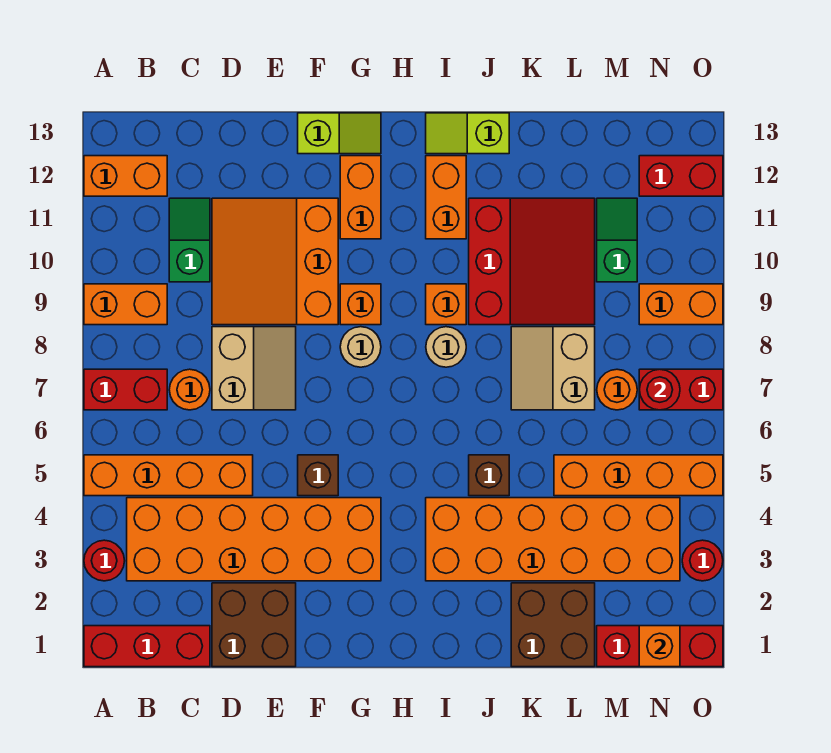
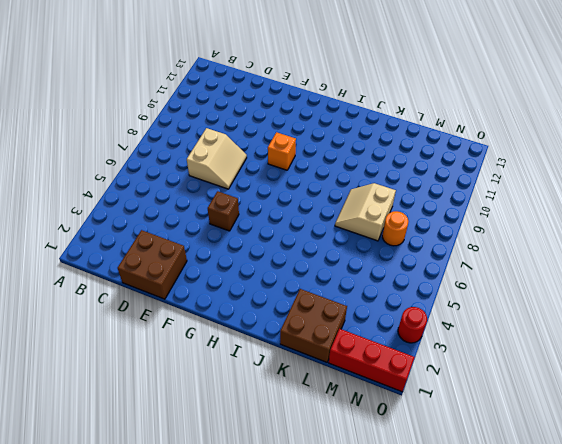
none -> red brick A1:C1 level 1
none -> red round brick A3 level 1
none -> orange brick A5:D5 level 1
none -> red brick A7:B7 level 1

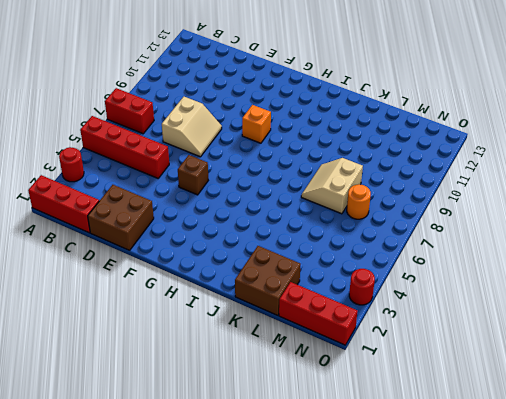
red brick A5:D5 level 1 -> orange brick A5:D5 level 1
none -> orange brick A9:B9 level 1
none -> orange brick A12:B12 level 1
none -> orange brick B3:G4 level 1
none -> orange round brick C7 level 1

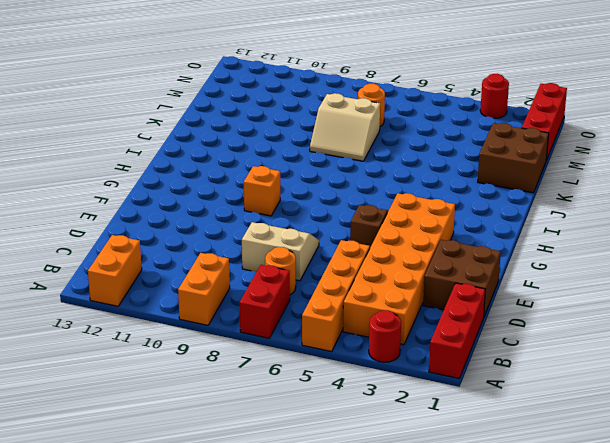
none -> green slope C10:C11 level 1 top 10
none -> orange slope D9:F11 level 1 top F
none -> lime slope F13:G13 level 1 top F
none -> tan round brick G8 level 1

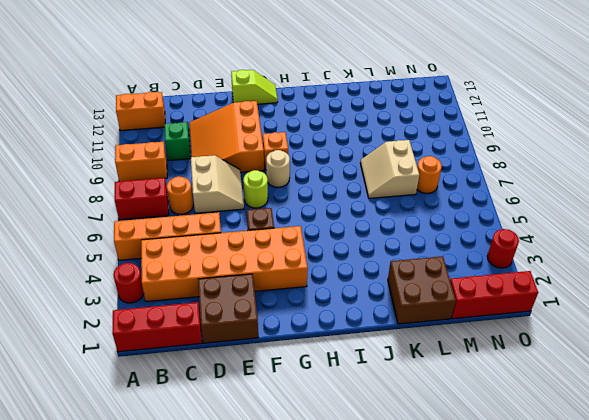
lime round brick F7 level 1 -> none
none -> orange brick G11:G12 level 1
none -> orange brick I3:N4 level 1
none -> tan round brick I8 level 1
none -> orange brick I9 level 1

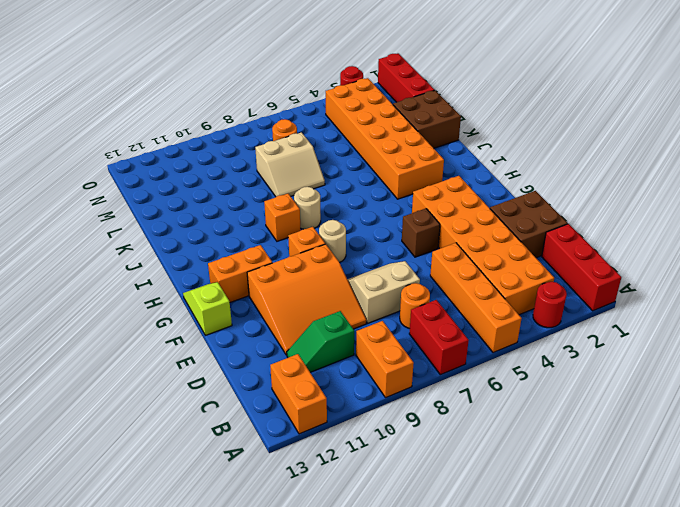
none -> orange brick I11:I12 level 1
none -> lime slope I13:J13 level 1 top J
none -> brown brick J5 level 1
none -> red slope J9:L11 level 1 top J

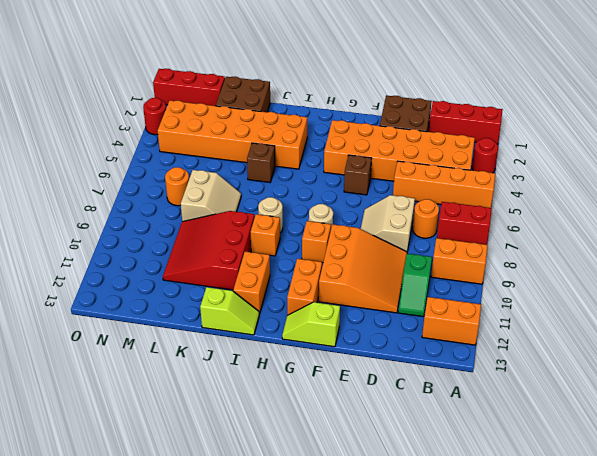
none -> orange brick L5:O5 level 1
none -> green slope M10:M11 level 1 top 10
none -> red brick N7:O7 level 1
none -> orange brick N9:O9 level 1

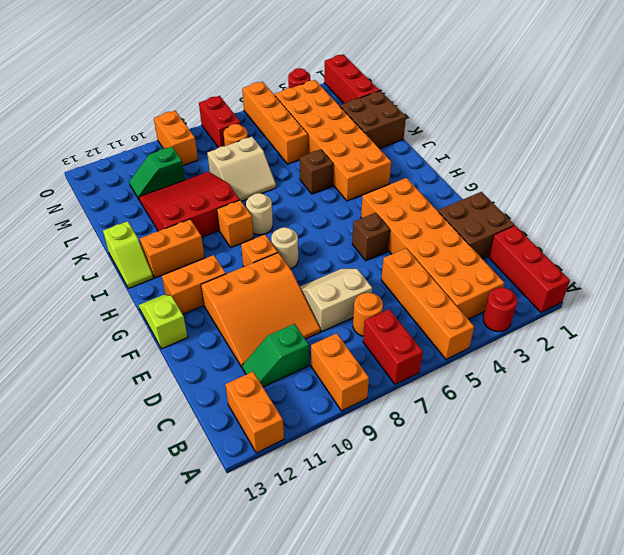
none -> red brick N12:O12 level 1
none -> orange brick N1 level 2
none -> red round brick N7 level 2

